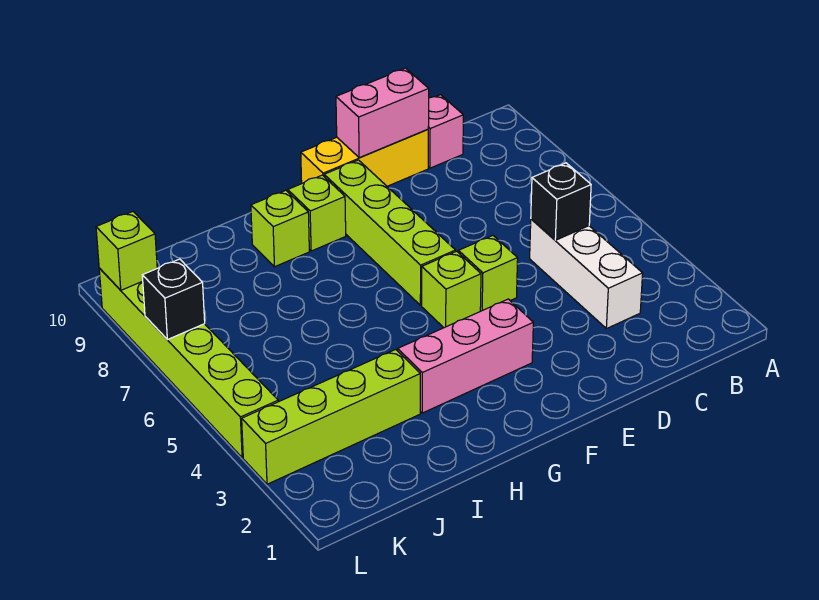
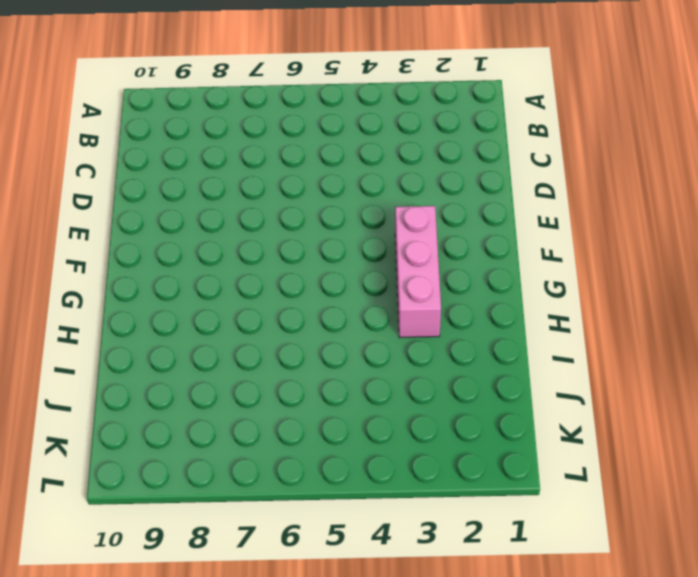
none -> white brick C3:C5 level 1
none -> pink brick C10 level 1
none -> yellow brick D10:F10 level 1

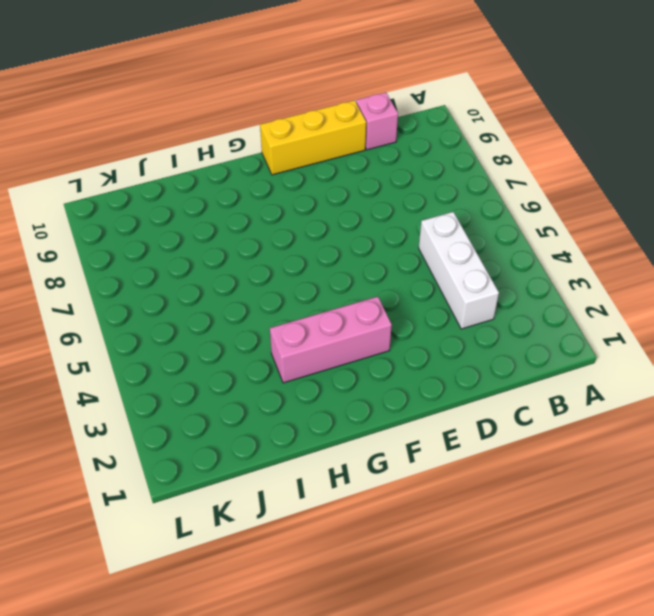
none -> lime brick E5 level 1
none -> lime brick F5 level 1
none -> lime brick F6:F9 level 1

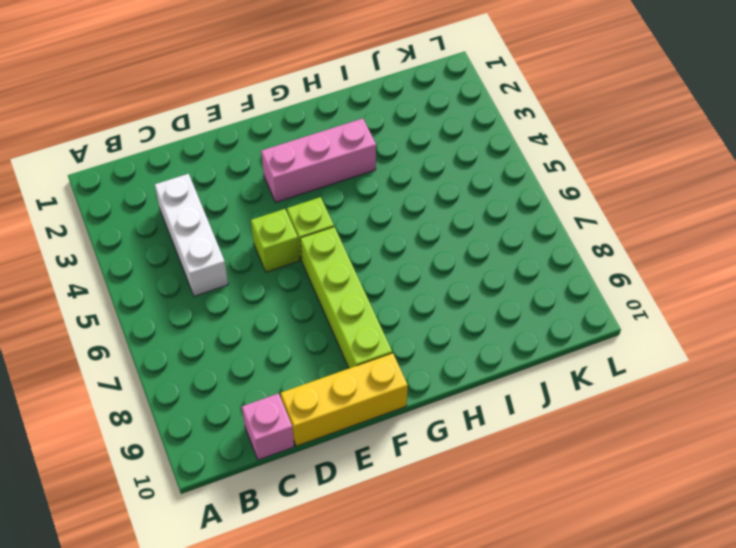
none -> lime brick G9 level 1
none -> lime brick H9 level 1
none -> lime brick I3:L3 level 1

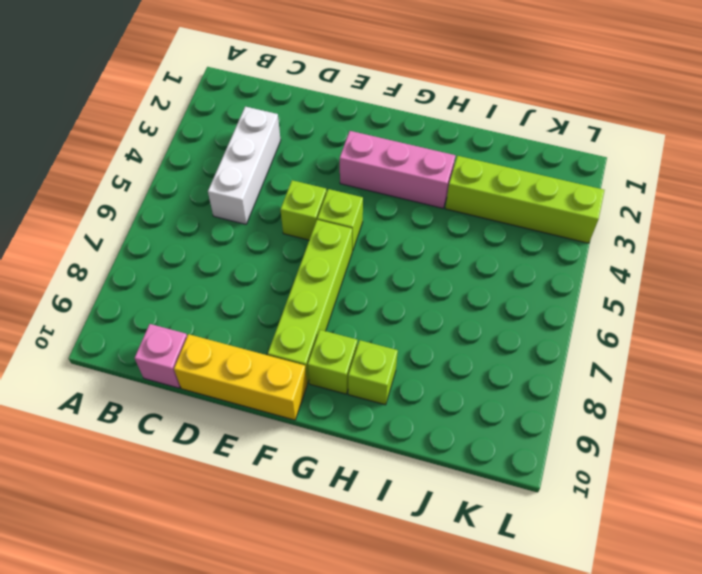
none -> lime brick L4:L9 level 1
none -> black brick C5 level 2
none -> pink brick D10:E10 level 2

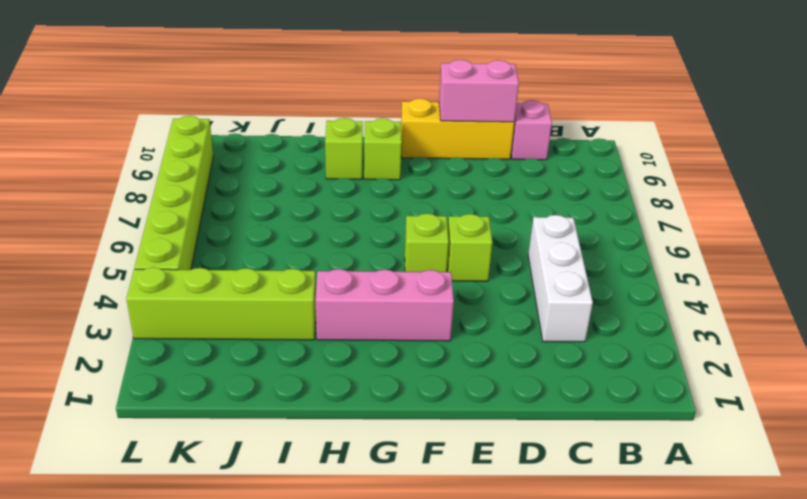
none -> lime brick F6:F9 level 1
none -> black brick C5 level 2
none -> black brick L7 level 2

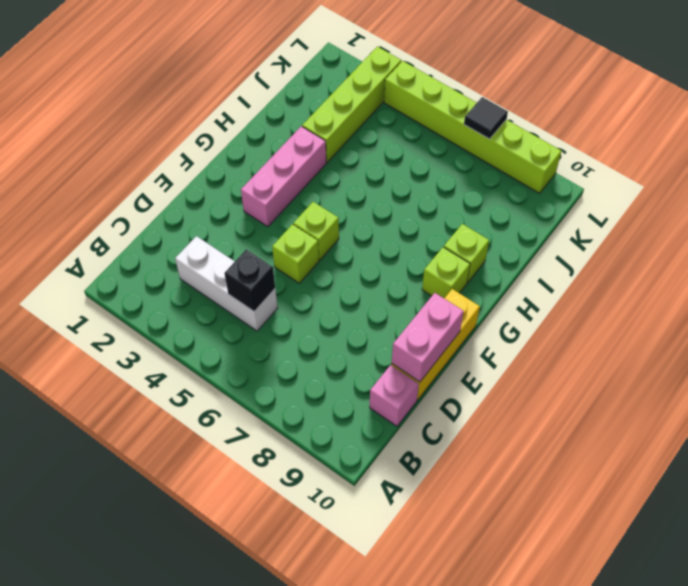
black tile L7 level 2 -> black brick L7 level 2
none -> lime brick F6:F9 level 1
none -> lime brick L9 level 2

